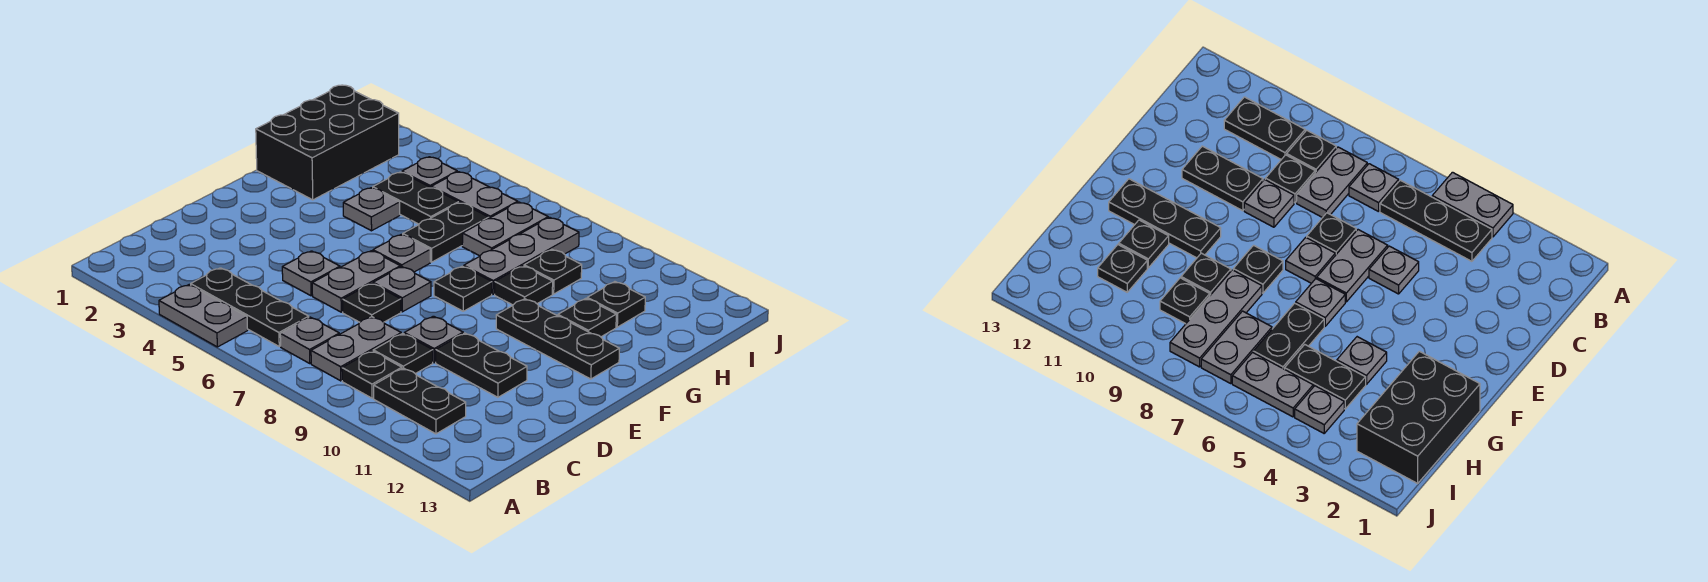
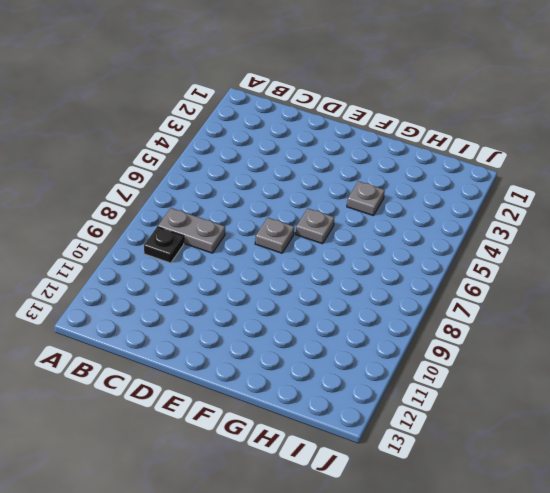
none -> grey plate A4:A5 level 1
none -> black plate B4:B6 level 1
none -> grey plate B7 level 1

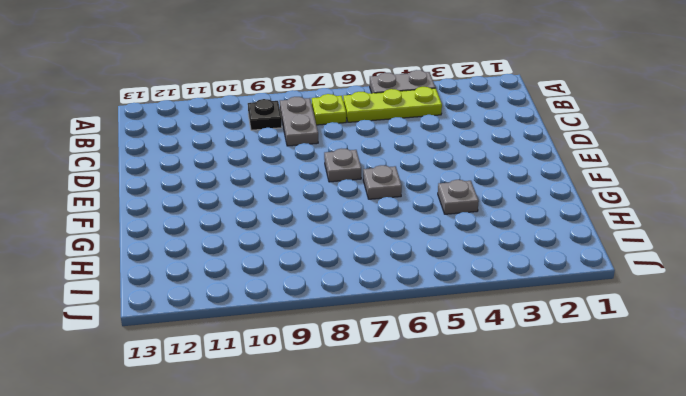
lime plate B4:B6 level 1 -> black plate B4:B6 level 1
lime plate B7 level 1 -> grey plate B7 level 1
none -> black plate B10:B11 level 1
none -> black plate C9 level 1
none -> grey plate D5 level 1

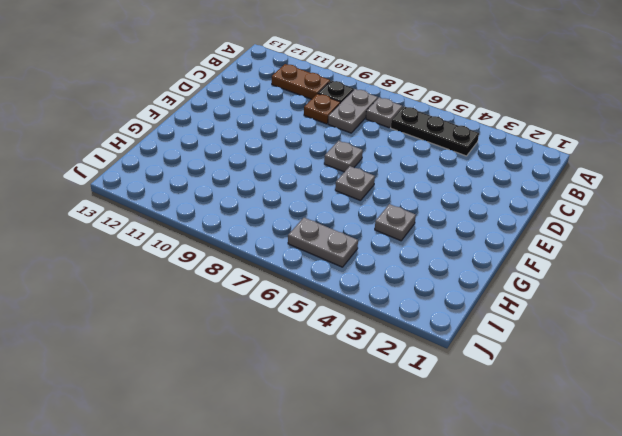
brown plate B10:B11 level 1 -> black plate B10:B11 level 1
brown plate C9 level 1 -> black plate C9 level 1
none -> grey plate A4:A5 level 1
none -> grey plate D5 level 1
none -> grey plate D6:E6 level 1

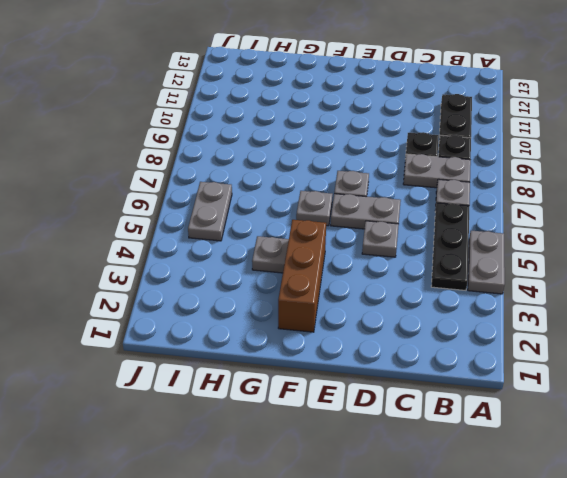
brown brick F2:F4 level 1 -> none
none -> black plate D7 level 1
none -> grey plate D9 level 1
none -> black plate D10:D11 level 1

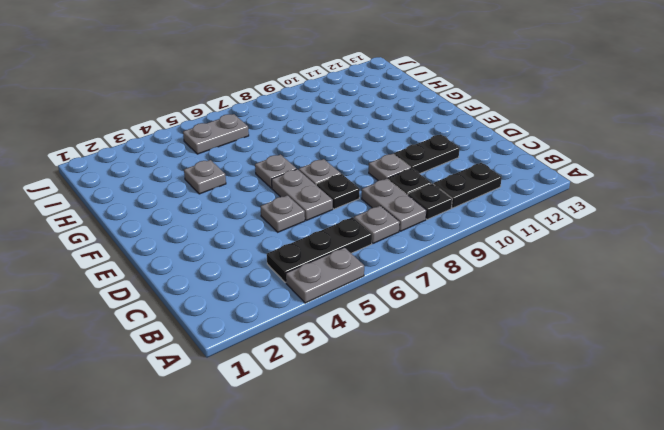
none -> black plate F8 level 1
none -> black plate F10:F12 level 1
none -> black brick G1:I2 level 1

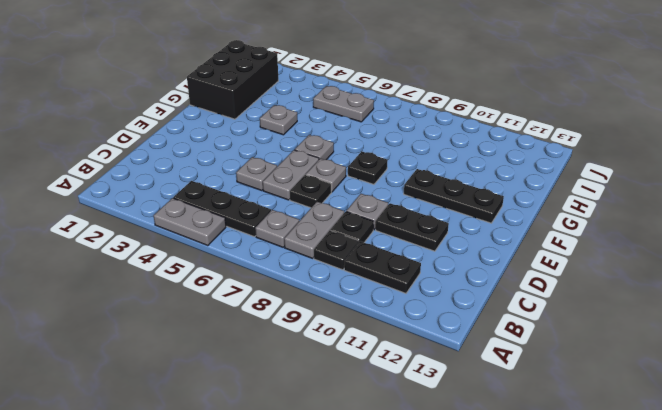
none -> black plate G6:H6 level 1
none -> grey plate G8:I8 level 1
none -> black plate G9 level 1

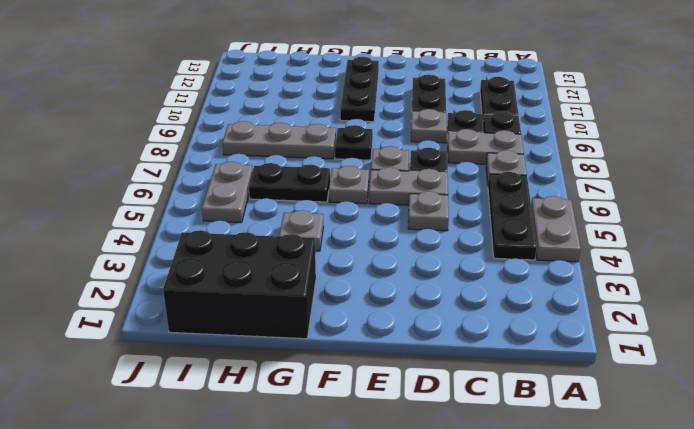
none -> black plate G9 level 1
none -> black plate G11 level 1
none -> black plate H4:H5 level 1

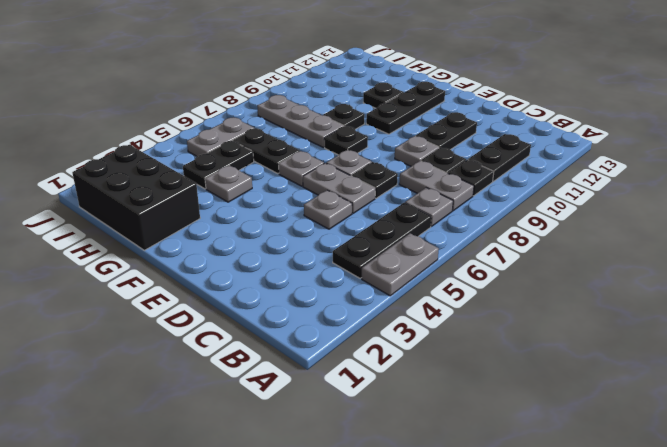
none -> grey plate H7:I7 level 1
none -> black plate H9 level 1
none -> black plate H11 level 1

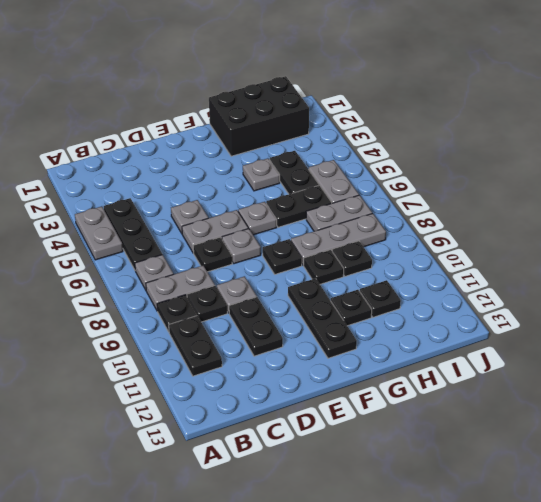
none -> grey plate I4 level 1

